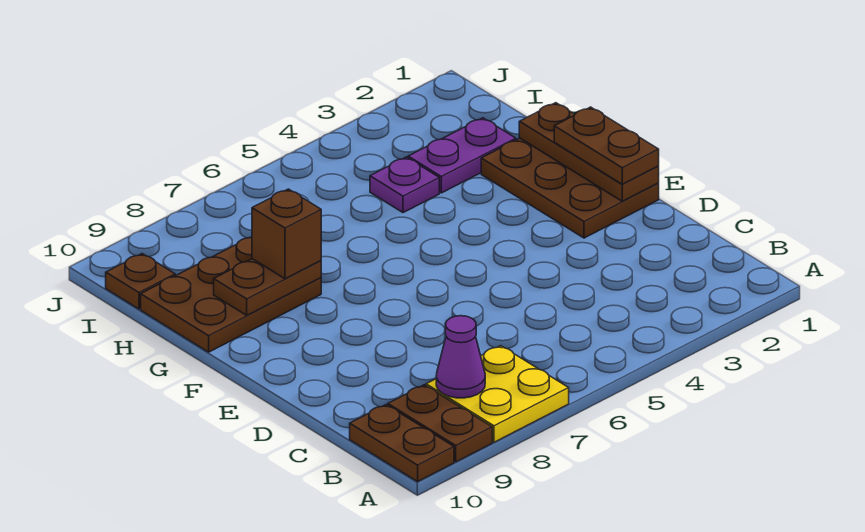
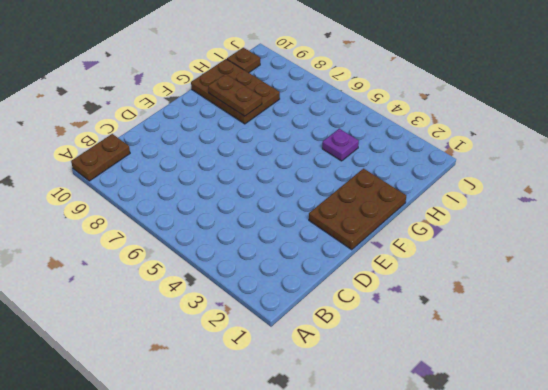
none -> yellow plate A7:B8 level 1
none -> brown plate A9:B9 level 1
none -> purple plate H2:H3 level 1

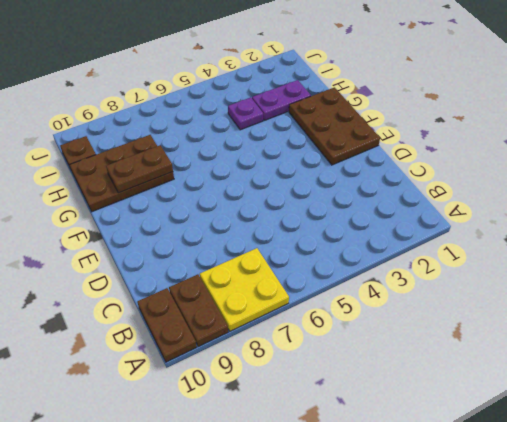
none -> purple cone B8 level 2
none -> brown plate E1:G1 level 2
none -> brown plate E1:F1 level 3

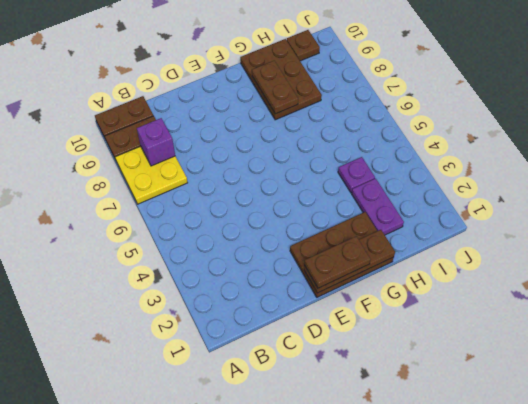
purple brick B8 level 2 -> purple cone B8 level 2
none -> brown brick G8 level 3

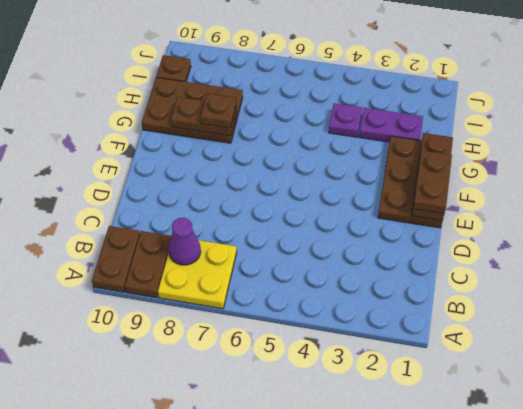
brown plate G8 level 3 -> brown brick G8 level 3

